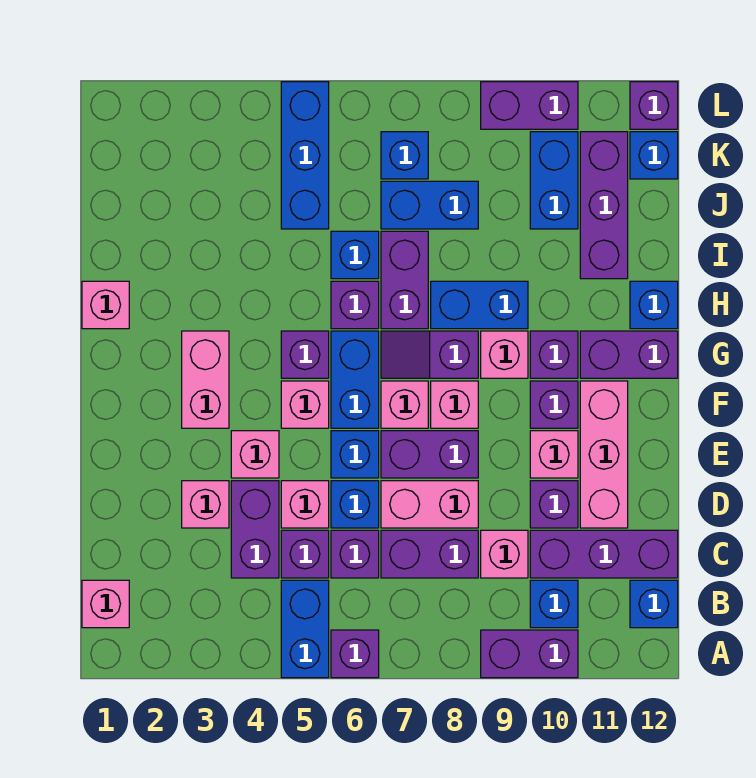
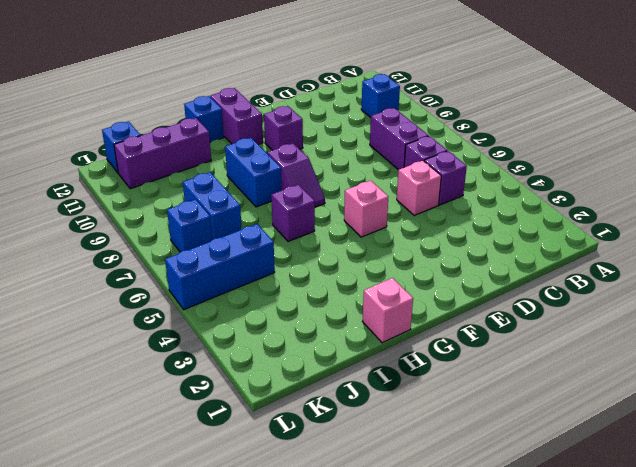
none -> blue brick A5:B5 level 1
none -> purple brick A6 level 1
none -> purple brick A9:A10 level 1
none -> pink brick B1 level 1

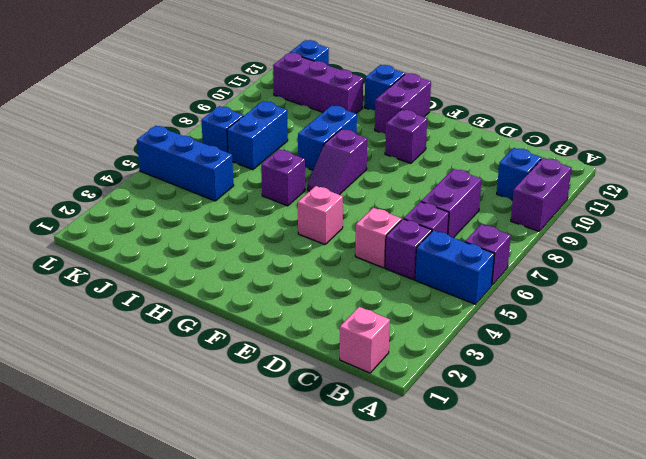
none -> blue brick B12 level 1
none -> purple brick C4:D4 level 1
none -> pink brick C9 level 1
none -> purple brick C10:C12 level 1

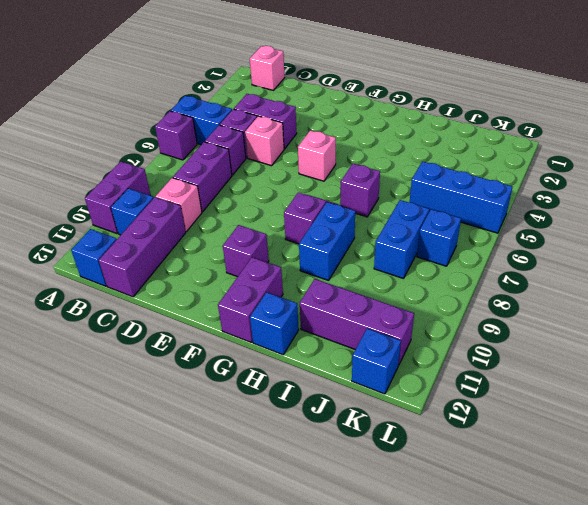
none -> pink brick D3 level 1
none -> blue brick D6 level 1
none -> pink brick D7:D8 level 1
none -> purple brick D10 level 1

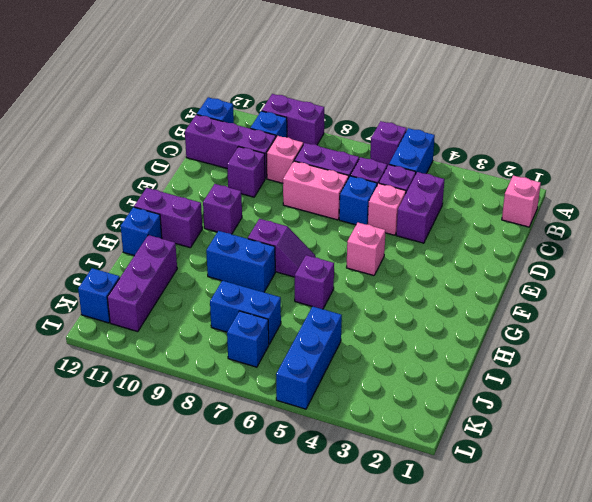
none -> pink brick D3 level 1
none -> pink brick D11:F11 level 1
none -> pink brick E4 level 1
none -> blue brick E6 level 1

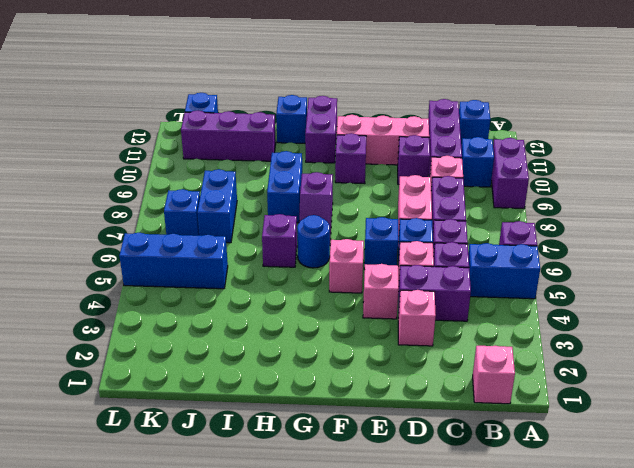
blue round brick G6 level 1 -> blue brick F6:G6 level 1
none -> purple brick E7:E8 level 1
none -> pink brick E10 level 1
none -> pink brick F3:G3 level 1
none -> pink brick F7 level 1

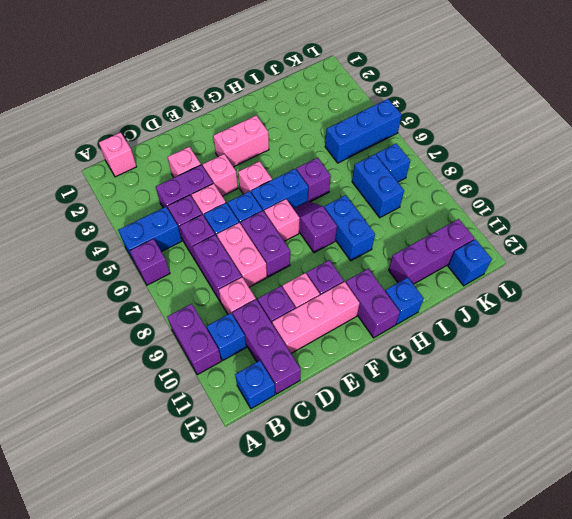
none -> pink brick F8 level 1
none -> purple brick G5 level 1
none -> pink brick G9 level 1
none -> purple brick G10 level 1

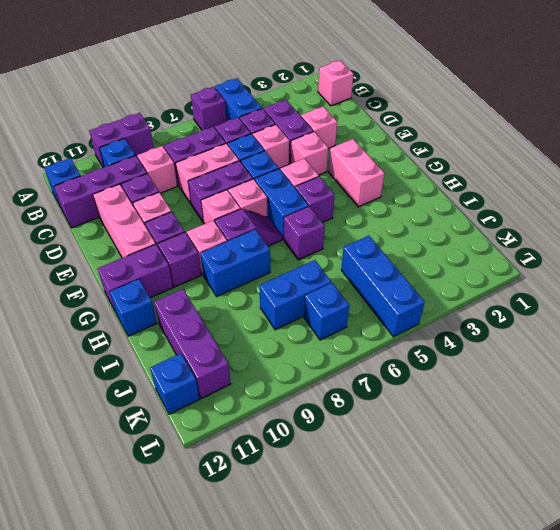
none -> pink brick H1 level 1
none -> purple brick H7:I7 level 1
none -> blue brick I6 level 1
none -> blue brick J10:K10 level 1

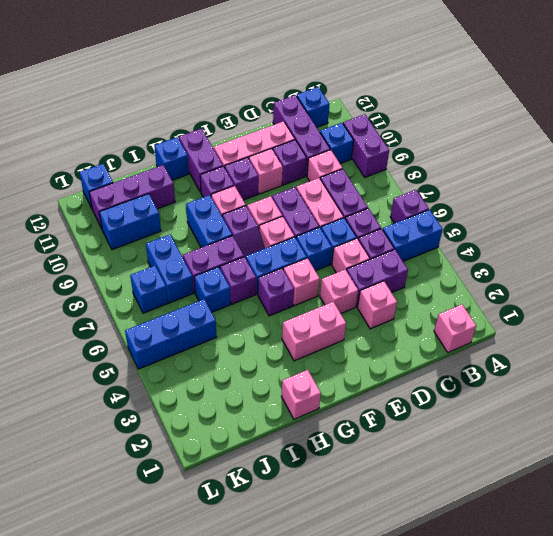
none -> purple brick L9:L10 level 1
none -> purple brick L12 level 1

